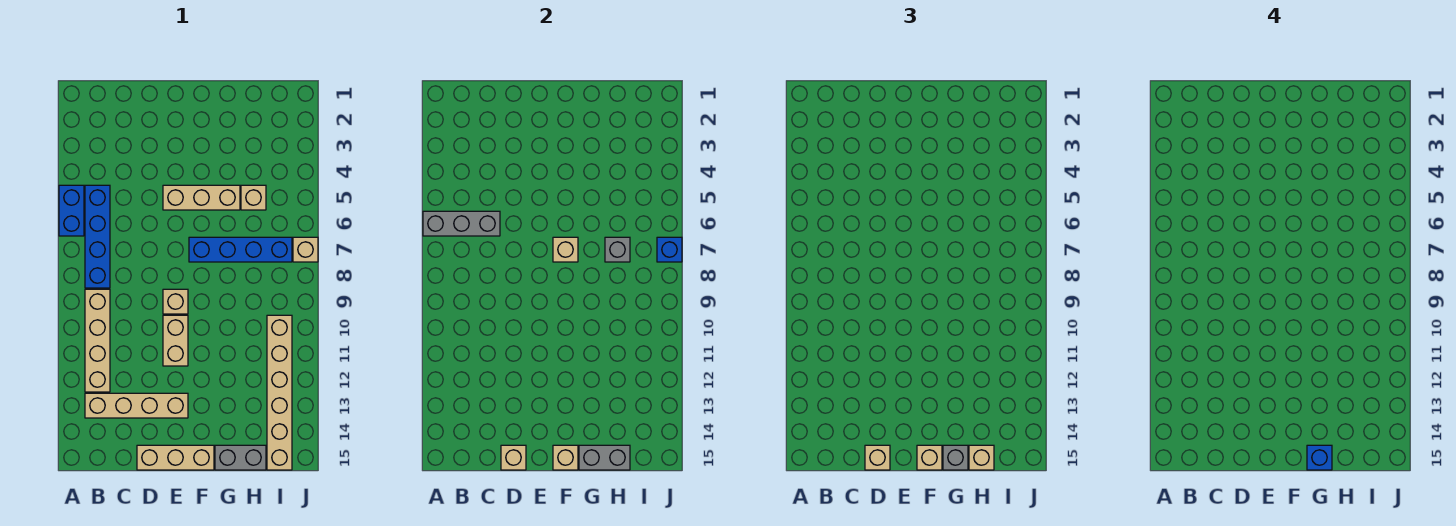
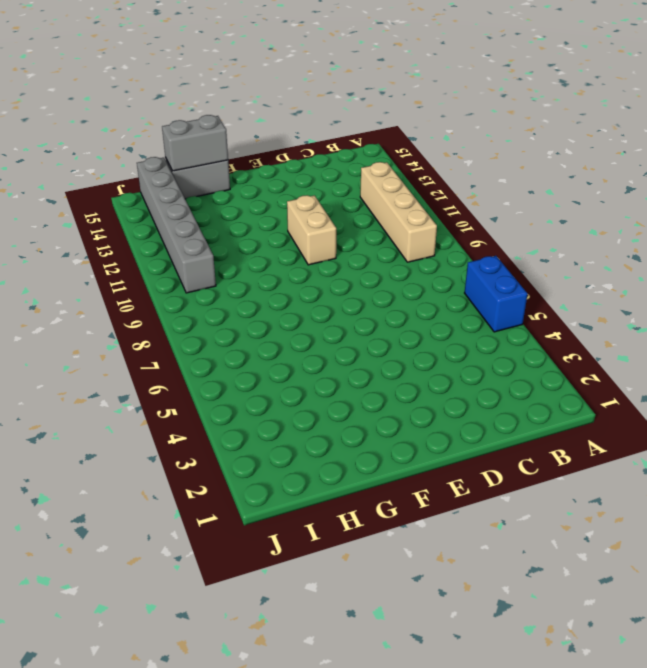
grey brick I10:I15 level 1 -> tan brick I10:I15 level 1
none -> blue brick B5:B8 level 1
none -> tan brick B13:E13 level 1
none -> tan brick D15:F15 level 1

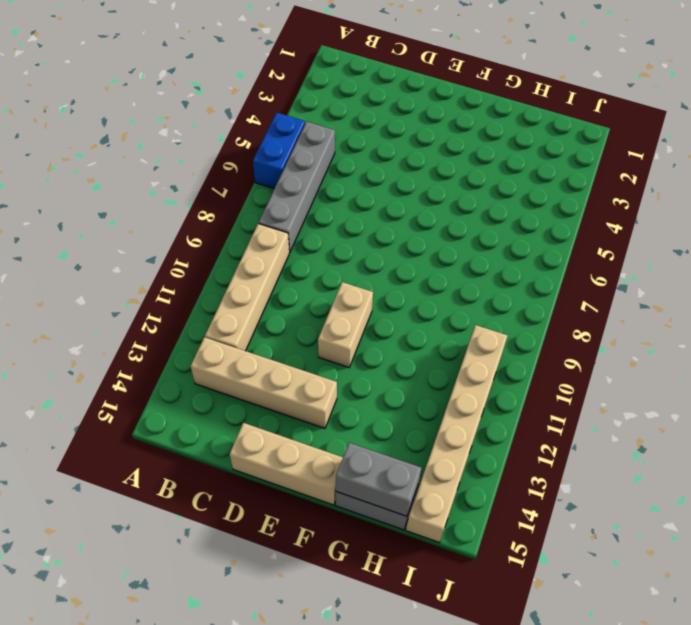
grey brick B5:B8 level 1 -> blue brick B5:B8 level 1
none -> tan brick E5:G5 level 1
none -> tan brick E9 level 1
none -> blue brick F7:I7 level 1

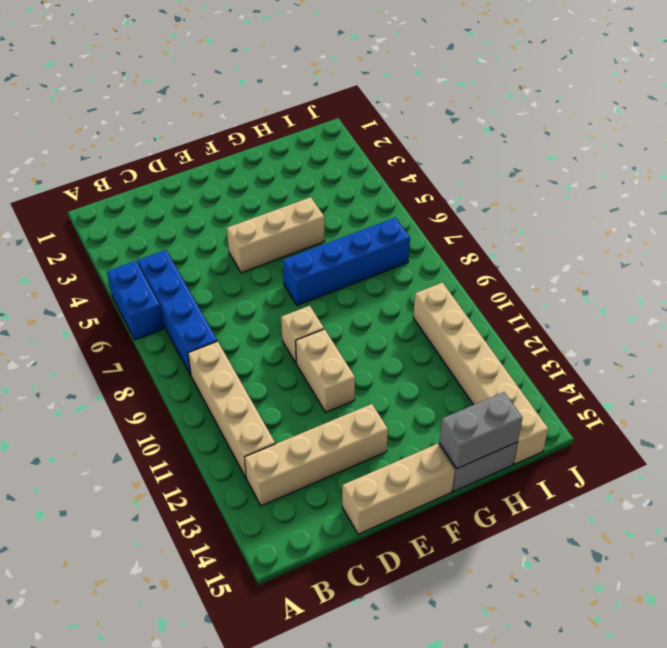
none -> tan brick H5 level 1
none -> tan brick J7 level 1
none -> grey brick A6:C6 level 2

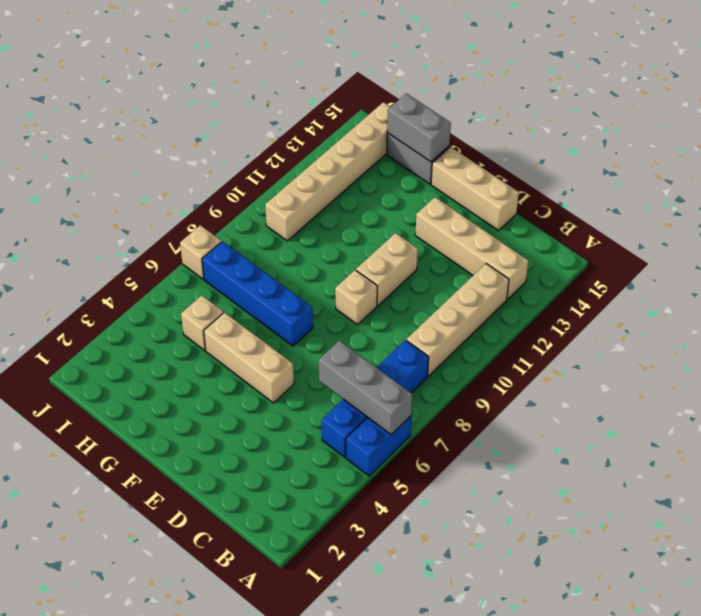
none -> tan brick D15 level 2
none -> tan brick F7 level 2
none -> tan brick F15 level 2

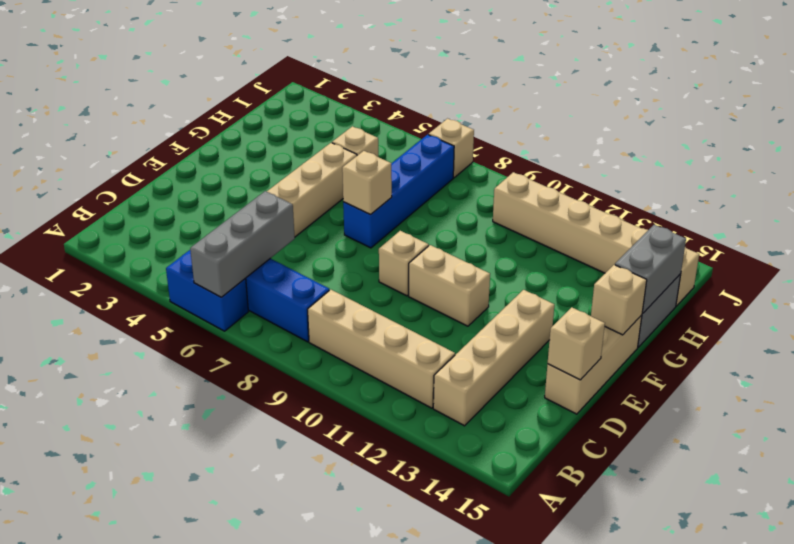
none -> grey brick H7 level 2
none -> blue brick J7 level 2
none -> tan brick D15 level 3

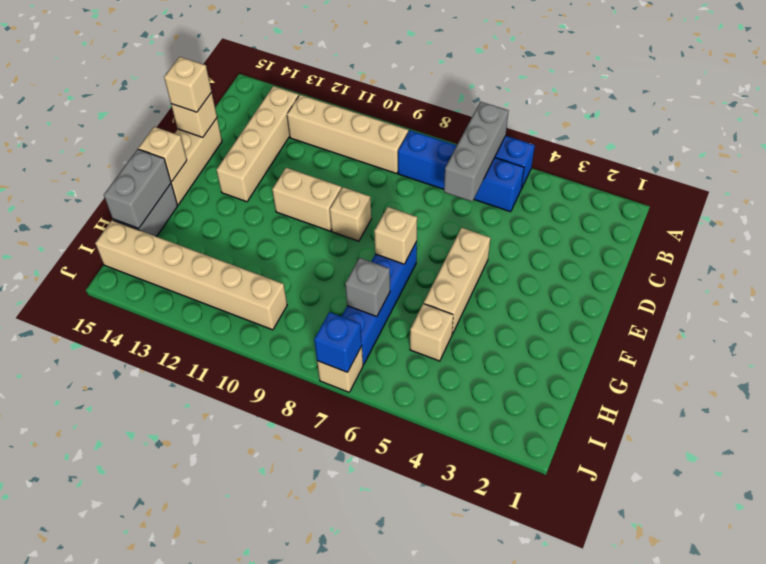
none -> tan brick F15 level 3
none -> grey brick G15 level 3
none -> tan brick H15 level 3

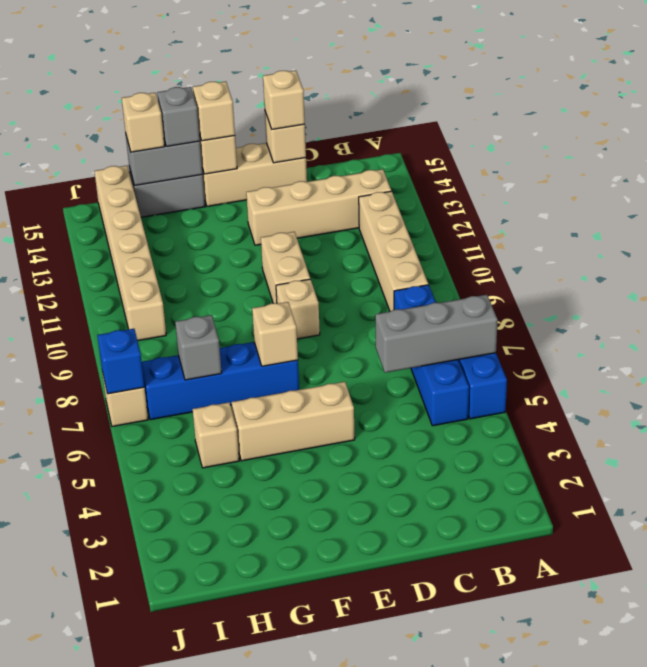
none -> blue brick G15 level 4

